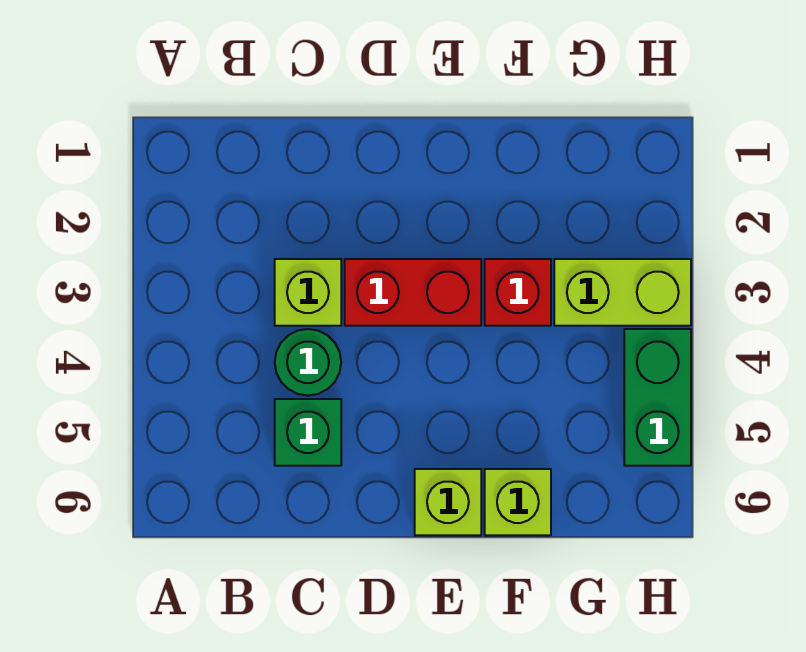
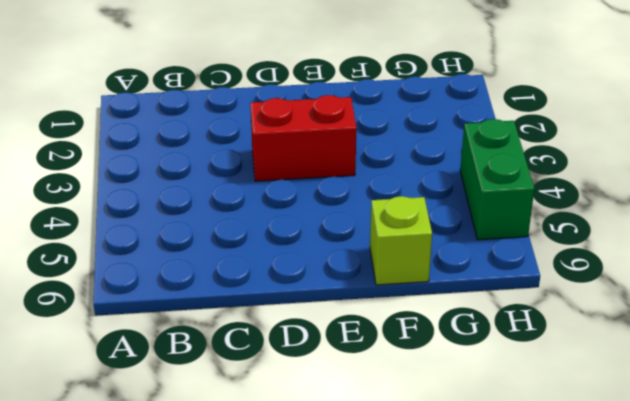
none -> lime brick C3 level 1
none -> green round brick C4 level 1

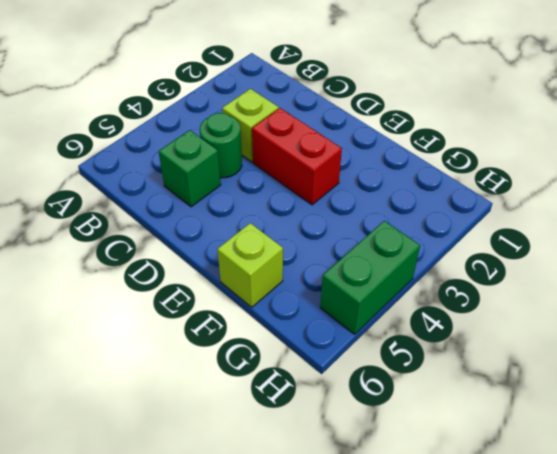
none -> lime brick E6 level 1
none -> red brick F3 level 1

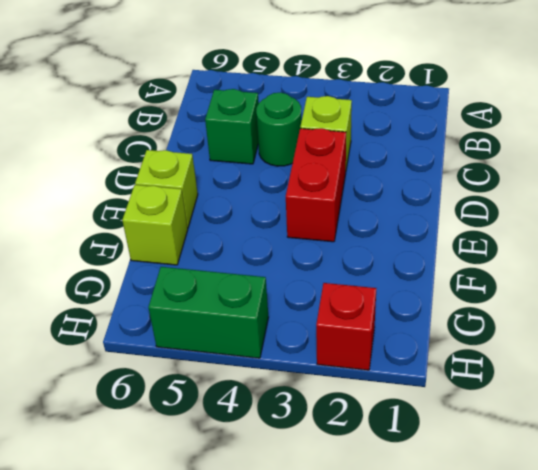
red brick H2 level 1 -> red brick F3 level 1
none -> lime brick G3:H3 level 1

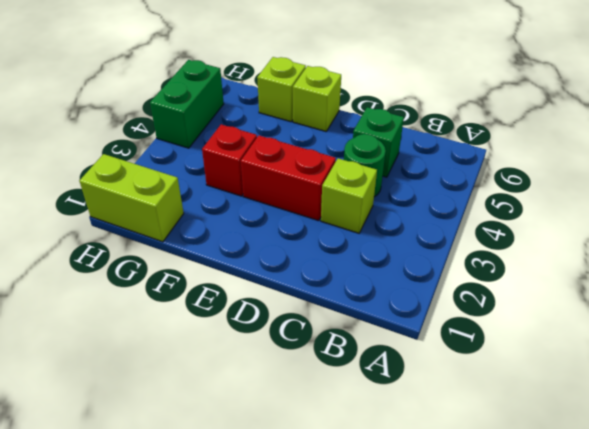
lime brick G1:H1 level 1 -> lime brick G3:H3 level 1

